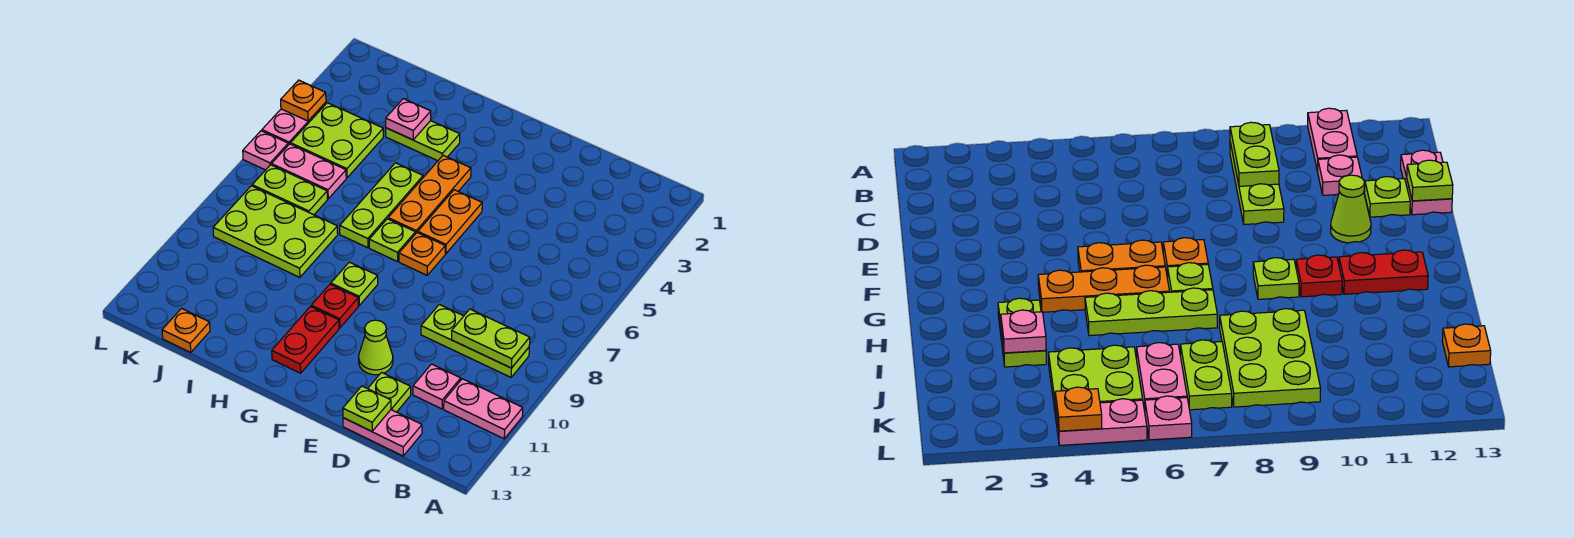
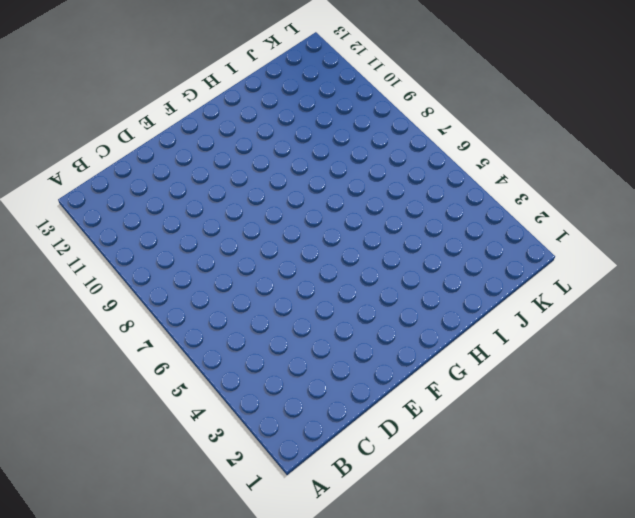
none -> pink plate A11:B11 level 1
none -> lime plate B9:D9 level 1
none -> pink plate C11 level 1

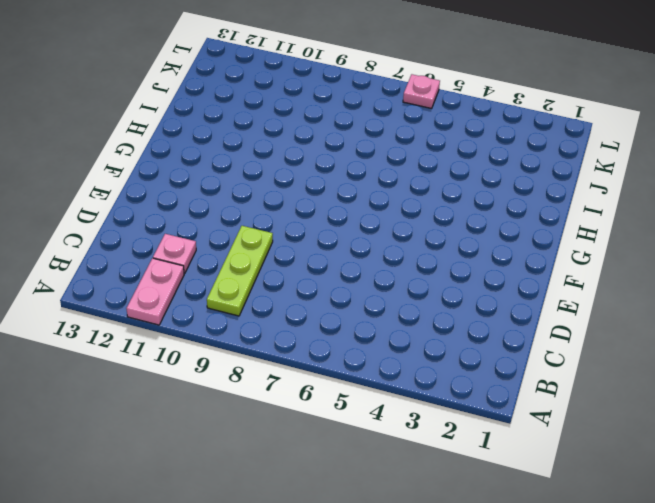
none -> pink plate C13:D13 level 1
none -> lime plate D12 level 1
none -> lime cone E11 level 1

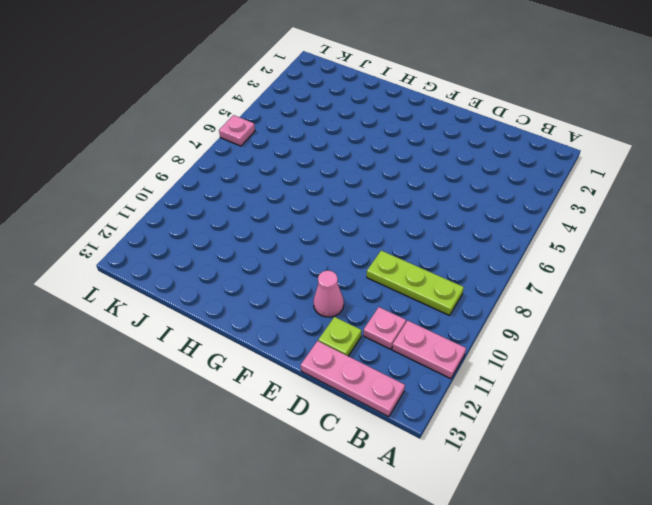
pink plate B13:D13 level 1 -> pink plate C13:D13 level 1
pink cone E11 level 1 -> lime cone E11 level 1
none -> orange plate F5:F6 level 1
none -> orange plate F7 level 1
none -> orange plate G4:G6 level 1

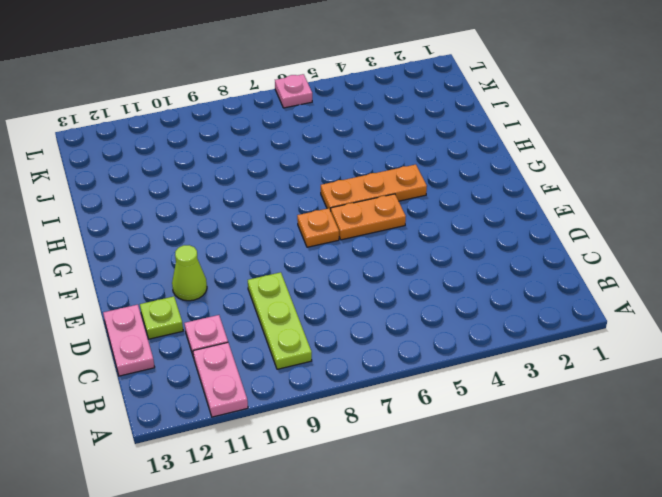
none -> lime plate G7 level 1
none -> lime plate G9 level 1
none -> red plate G10 level 1

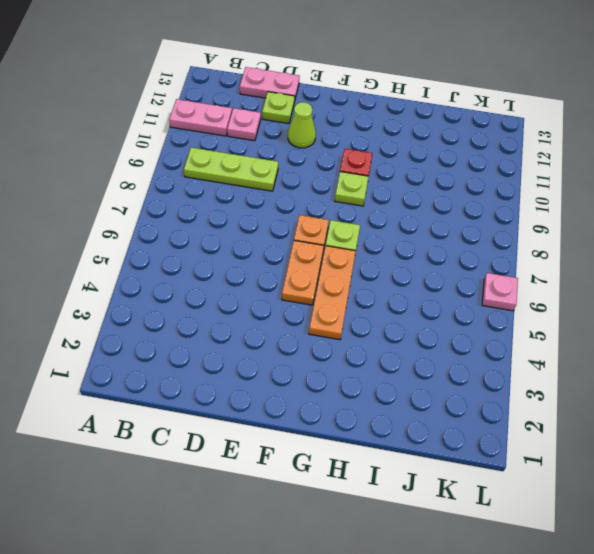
none -> red plate G11:G12 level 1
none -> lime plate H3:I3 level 1
none -> lime plate H5:H7 level 1

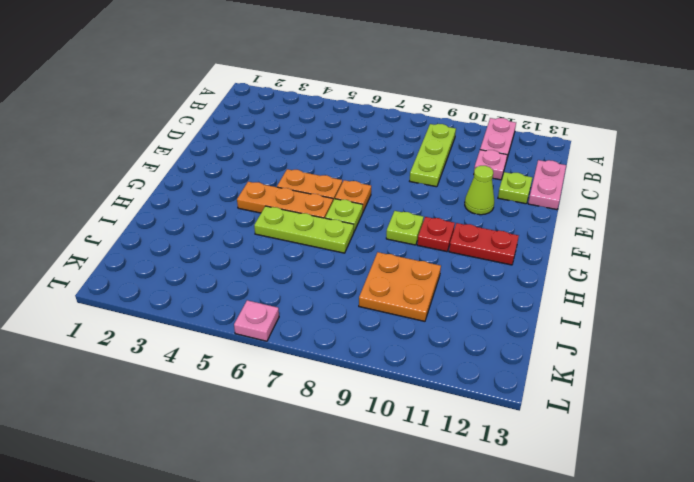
orange plate I9:J10 level 1 -> lime plate I8:K9 level 1
none -> lime plate H3:I3 level 1
none -> lime plate J4:K5 level 1
none -> pink plate J6:K6 level 1

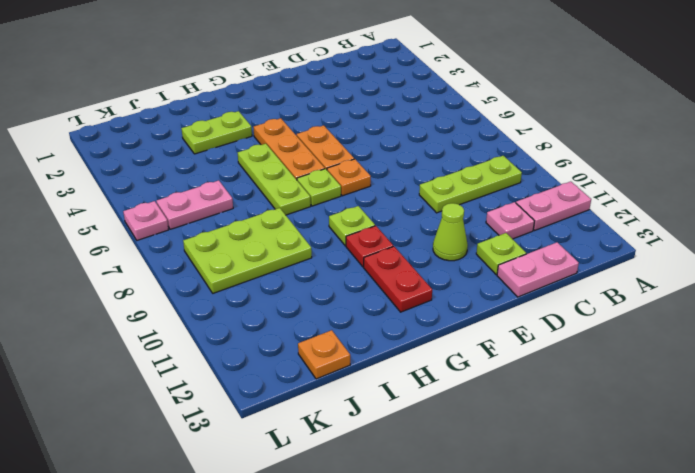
none -> lime plate J4:K5 level 1
none -> lime plate J7:K7 level 1
none -> pink plate L4:L5 level 1

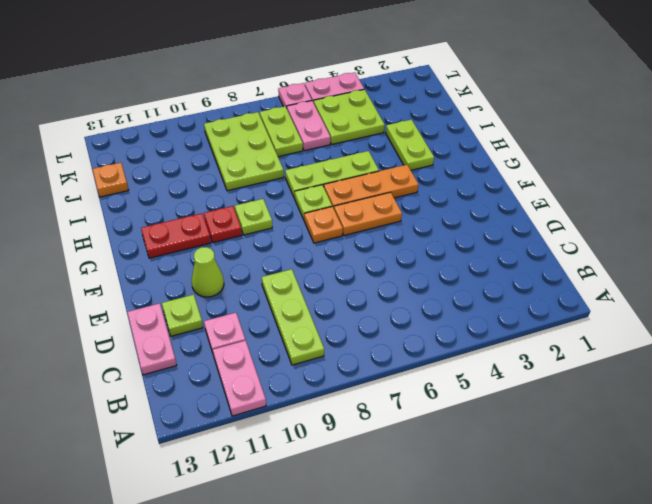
none -> lime plate B9:C9 level 2
none -> lime plate D13 level 2
none -> pink plate I3 level 2

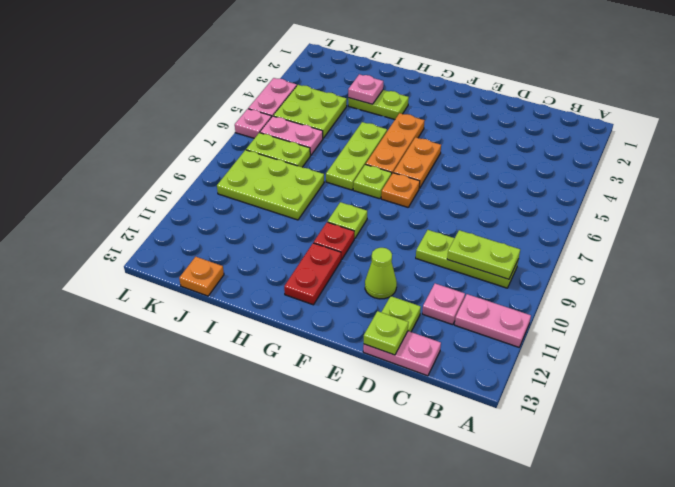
none -> orange plate L4 level 2

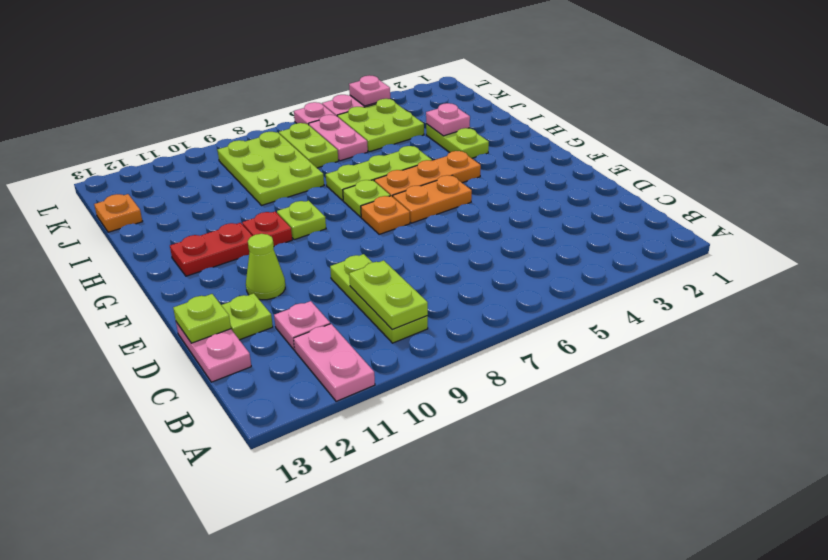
pink plate L4 level 2 -> orange plate L4 level 2

